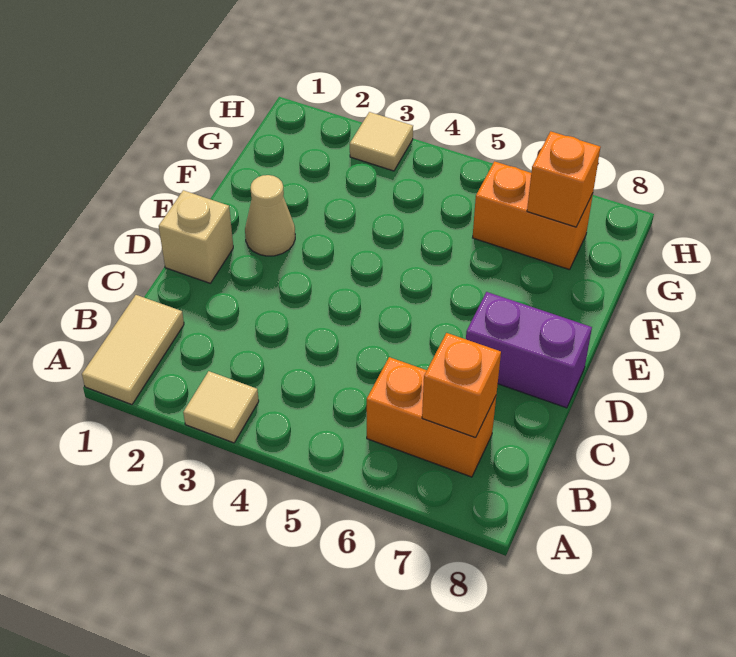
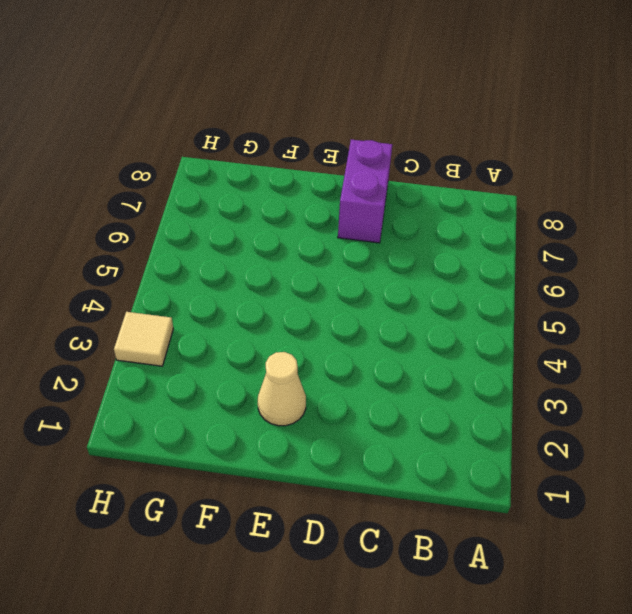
none -> tan tile A1:B1 level 1
none -> tan tile A3 level 1

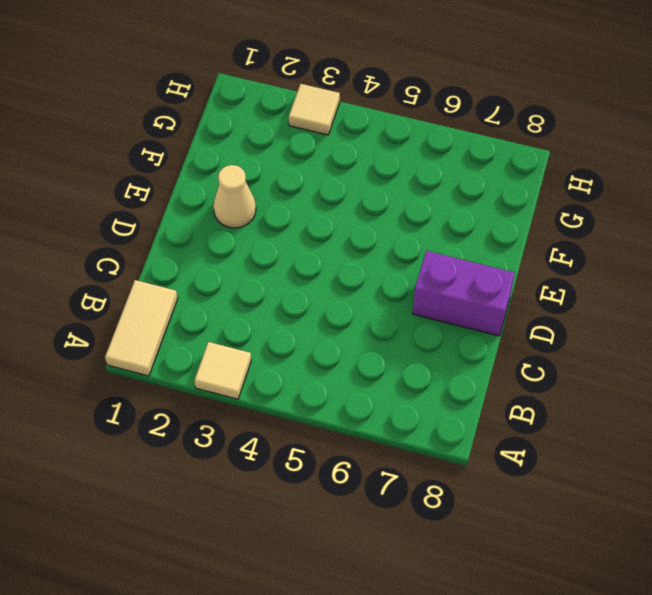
none -> orange brick B6:B7 level 1
none -> tan brick D1 level 1

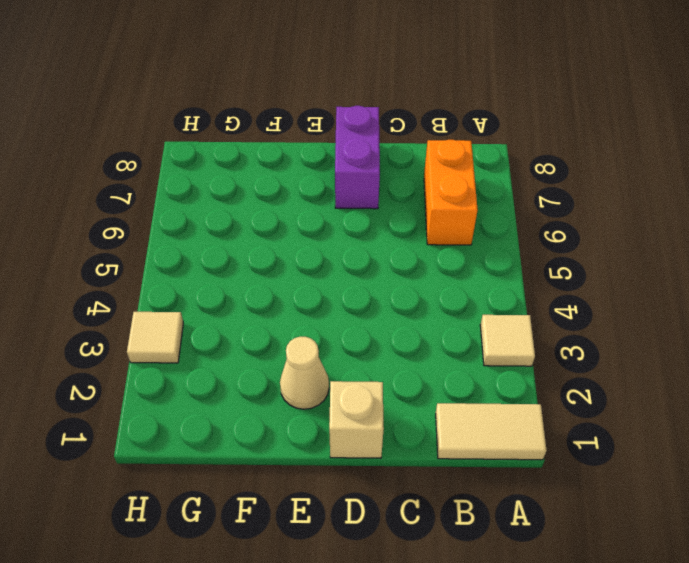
none -> orange brick G6:G7 level 1
none -> orange brick B7 level 2

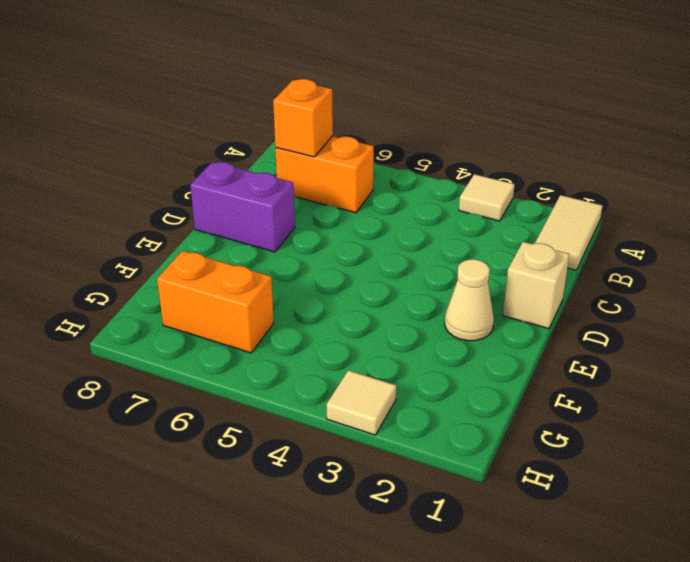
none -> orange brick G7 level 2

